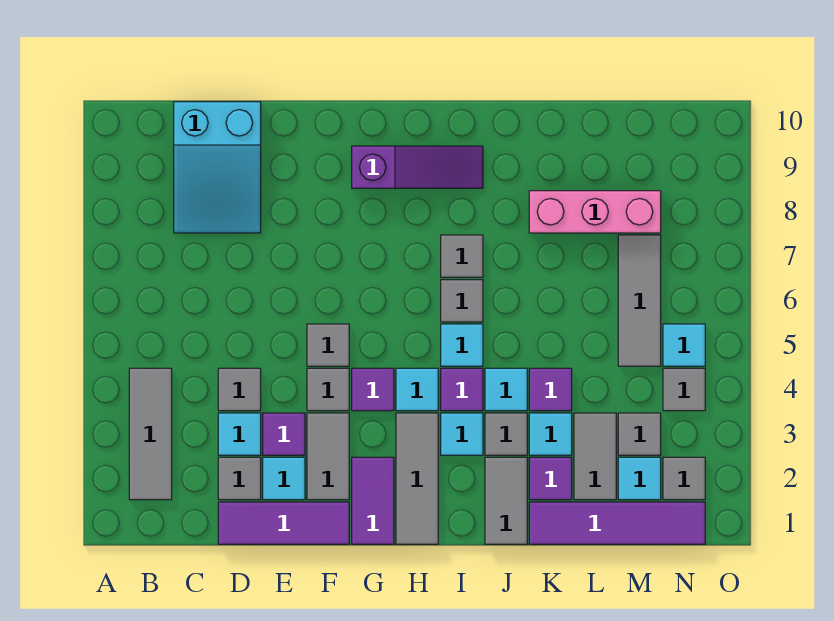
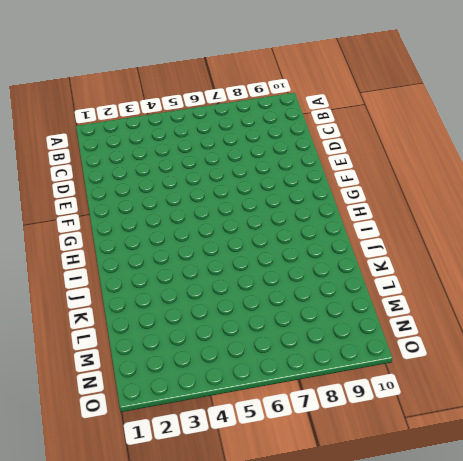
none -> grey tile B2:B4 level 1
none -> cyan slope C8:D10 level 1 top 10
none -> purple tile D1:F1 level 1
none -> grey tile D2 level 1

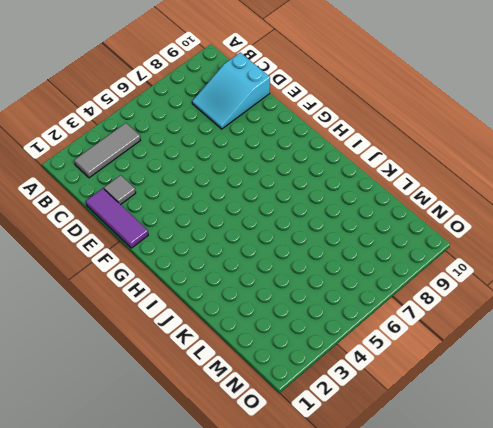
none -> cyan tile D3 level 1
none -> grey tile D4 level 1
none -> cyan tile E2 level 1
none -> purple tile E3 level 1

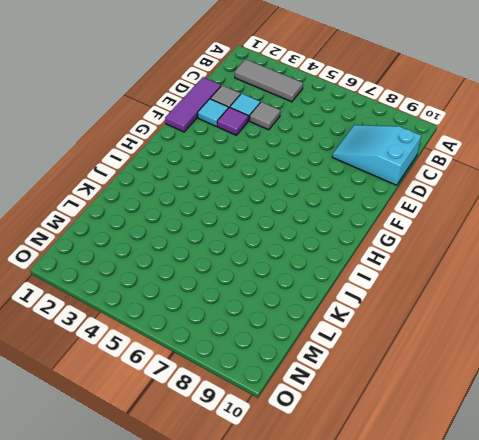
none -> grey tile F2:F3 level 1
none -> grey tile F4 level 1
none -> grey tile F5 level 1
none -> purple tile G1:G2 level 1

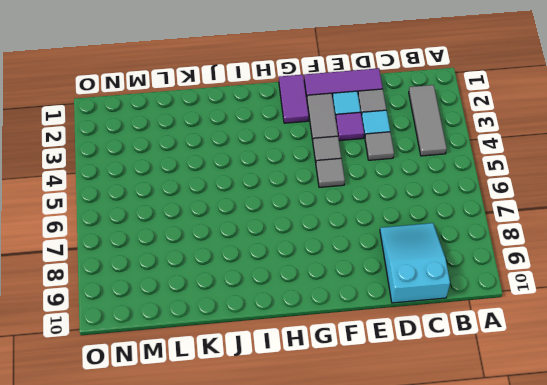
none -> purple tile G4 level 1
none -> purple slope G9:I9 level 1 top G
none -> grey tile H1:H3 level 1
none -> cyan tile H4 level 1

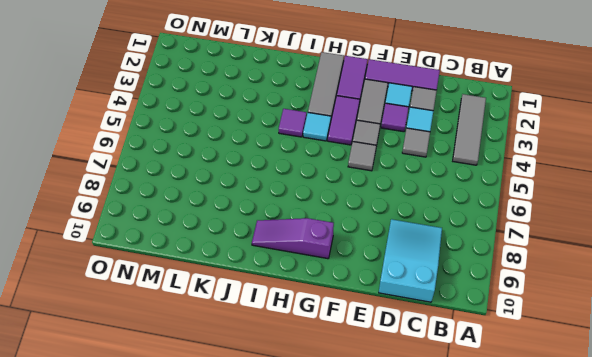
purple tile G3:G4 level 1 -> purple tile G4 level 1
none -> cyan tile I3 level 1
none -> cyan tile I5 level 1
none -> grey tile I6 level 1
none -> grey tile I7 level 1

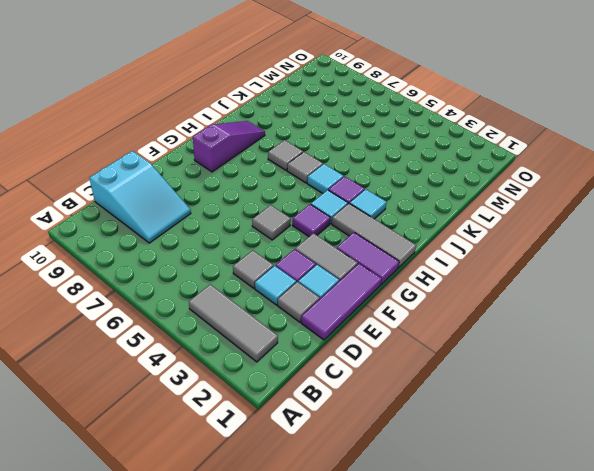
none -> grey tile F4 level 1
none -> grey tile J1:J2 level 1
none -> grey tile J3 level 1
none -> cyan tile J4 level 1

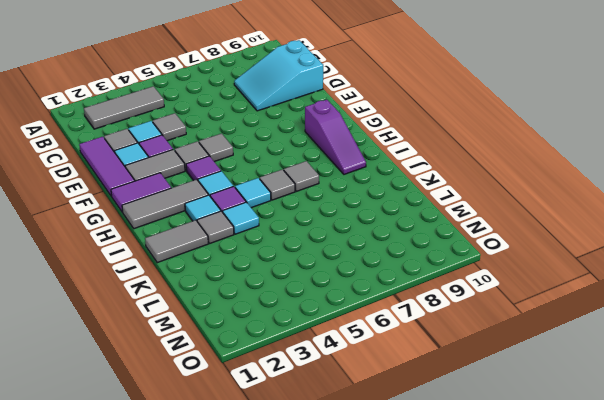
none -> purple tile K1:N1 level 1
none -> purple tile K2 level 1
none -> cyan tile K3 level 1
none -> purple tile K4 level 1

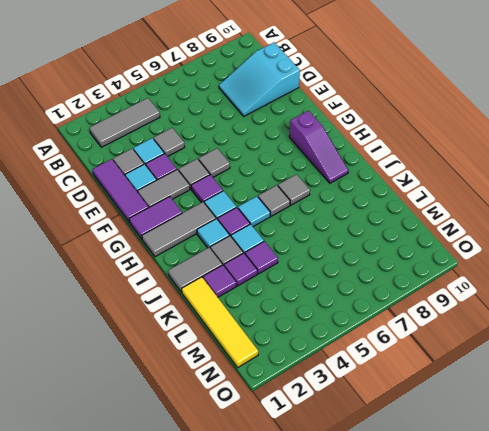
yellow tile K1:N1 level 1 -> purple tile K1:N1 level 1
purple tile K3 level 1 -> cyan tile K3 level 1
none -> pink brick K8:M8 level 1
none -> grey tile L2:L3 level 1
none -> cyan tile M2 level 1
none -> grey tile M3 level 1

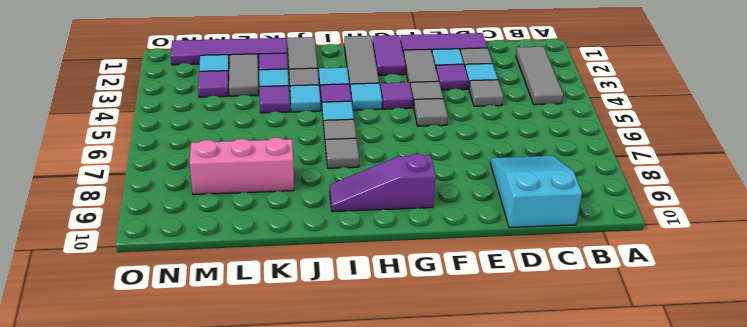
purple tile M3 level 1 -> grey tile M3 level 1
none -> grey tile M5:M7 level 1
none -> grey tile N2 level 1
none -> grey tile N4 level 1
none -> cyan tile N5 level 1

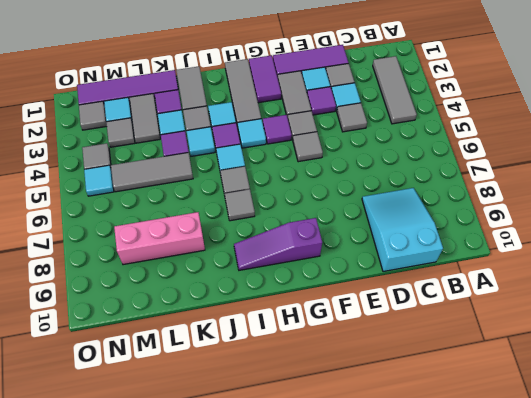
grey tile K5:M5 level 1 -> grey tile M5:M7 level 1

